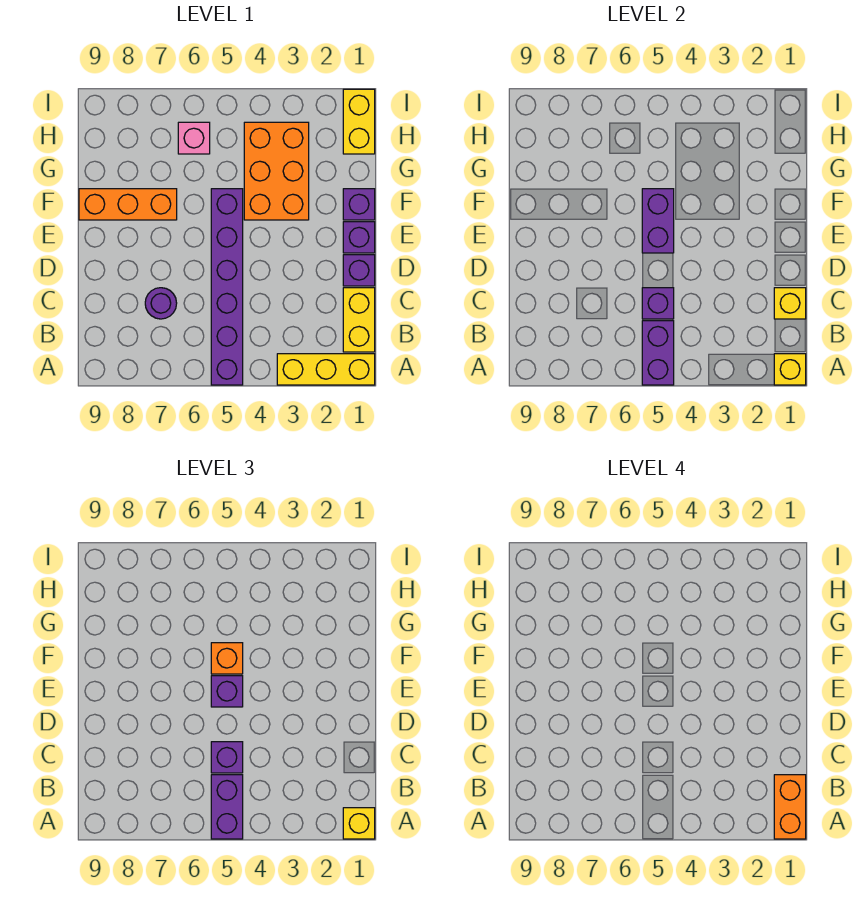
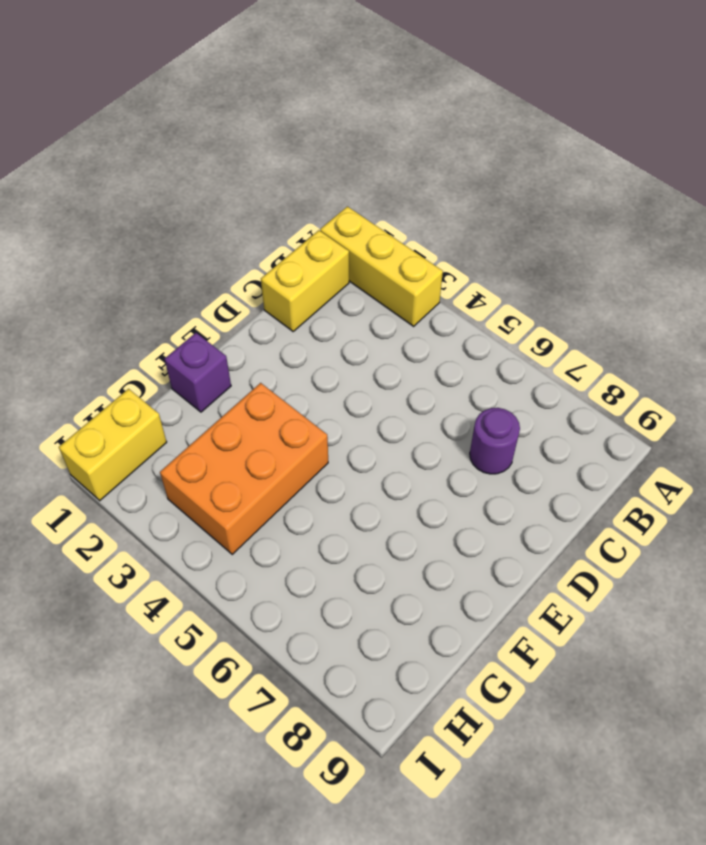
none -> purple brick A5:F5 level 1
none -> purple brick D1 level 1
none -> purple brick E1 level 1

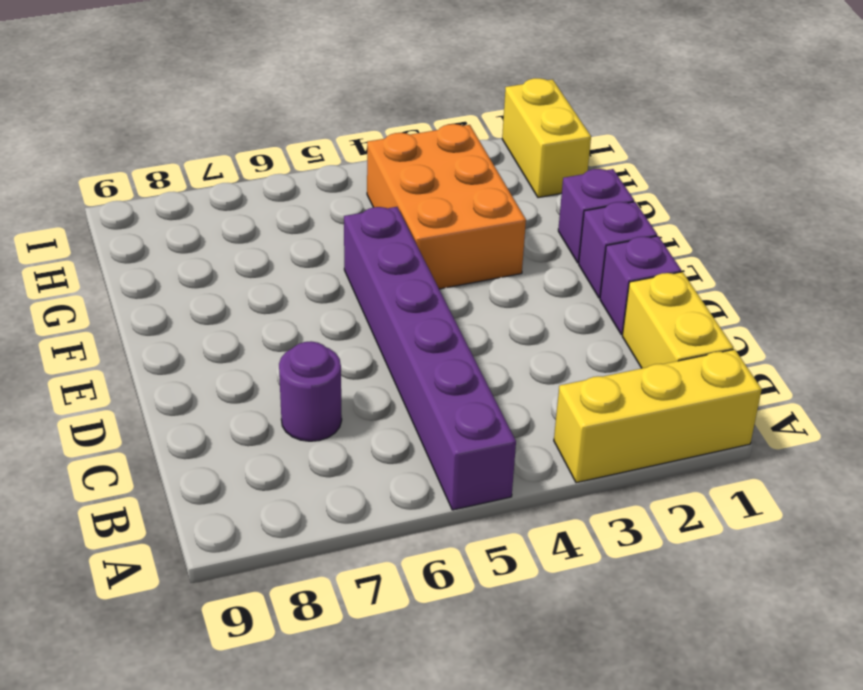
none -> orange brick F7:F9 level 1
none -> pink brick H6 level 1
none -> yellow brick A1 level 2

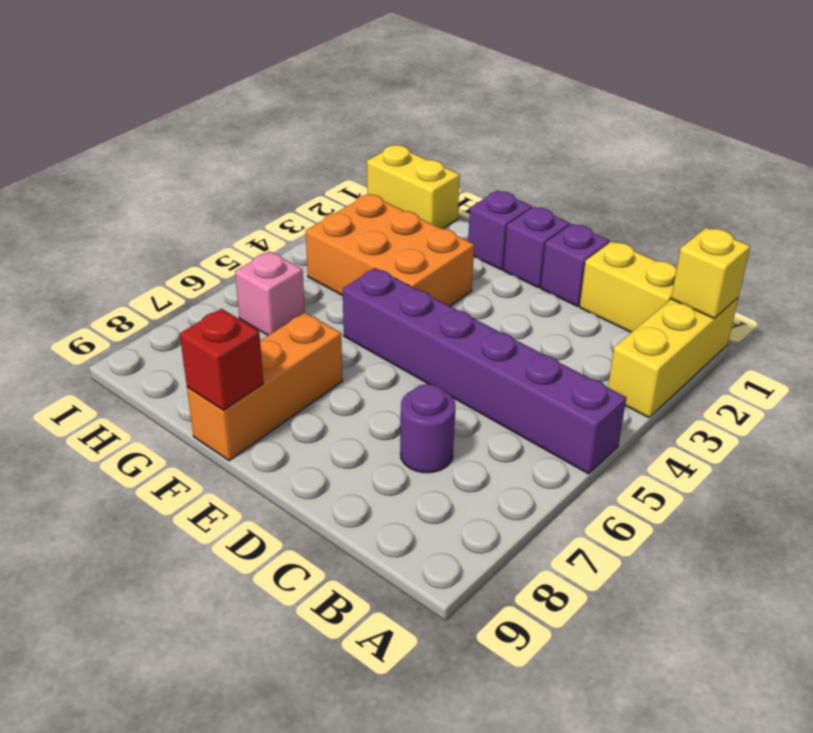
red brick F9 level 2 -> none
none -> purple brick A5:B5 level 2
none -> yellow brick C1 level 2
none -> purple brick C5 level 2

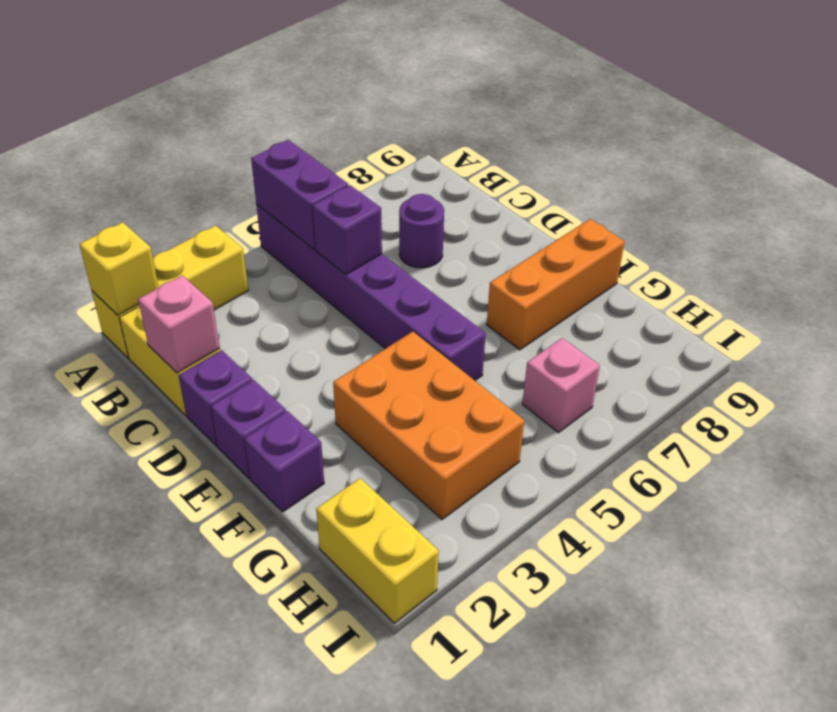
pink brick C1 level 2 -> yellow brick C1 level 2
none -> purple brick E5:F5 level 2
none -> yellow brick A1 level 3
none -> purple brick A5:B5 level 3

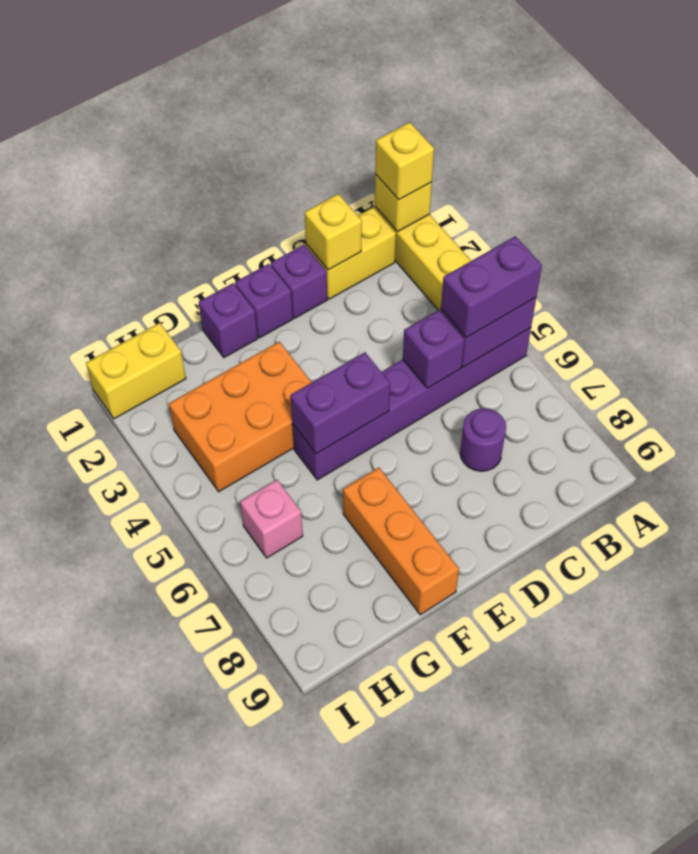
none -> purple brick C5 level 3
none -> purple brick E5 level 3
none -> orange brick F5 level 3

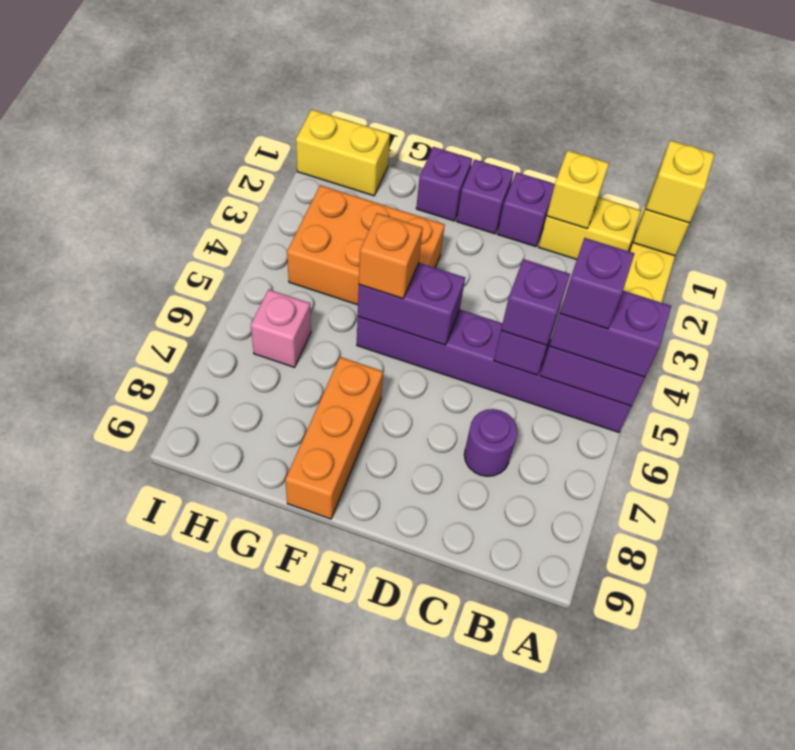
purple brick B5 level 4 -> purple brick E5 level 3
none -> orange brick A1:B1 level 4

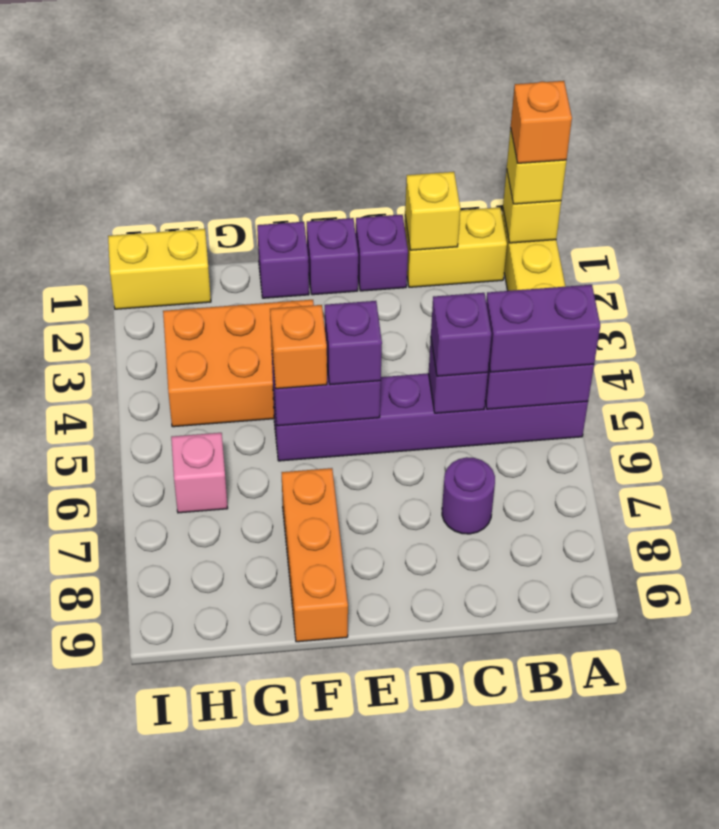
orange brick A1 level 4 -> orange brick A1:B1 level 4

